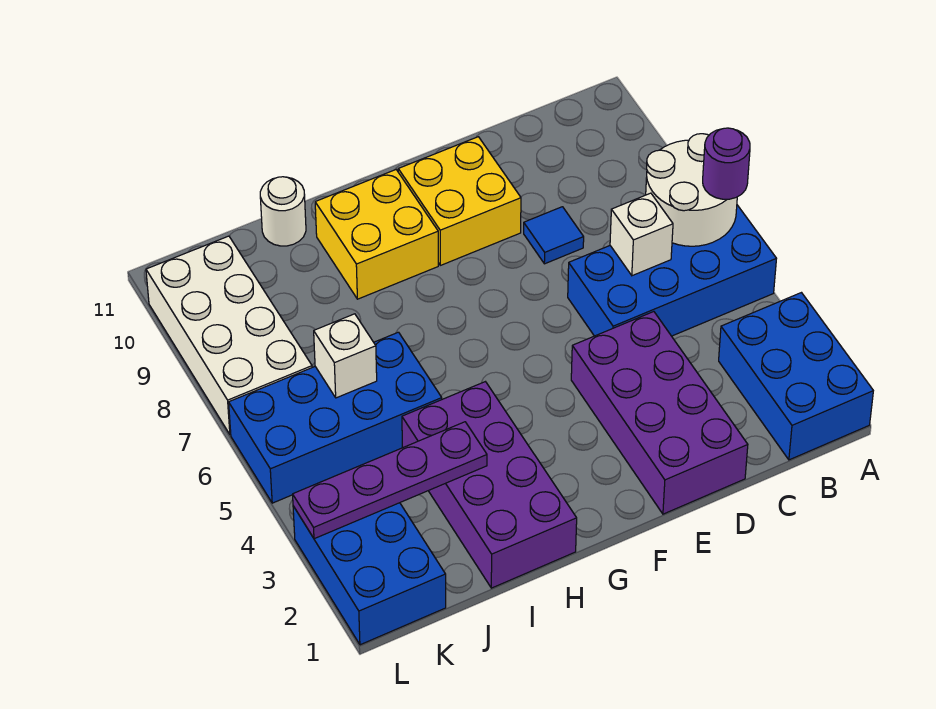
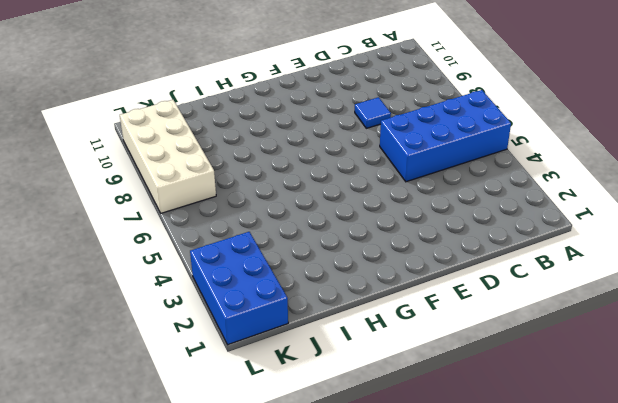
none -> blue brick A1:B3 level 1
none -> purple brick D1:E4 level 1
none -> yellow brick E9:F10 level 1

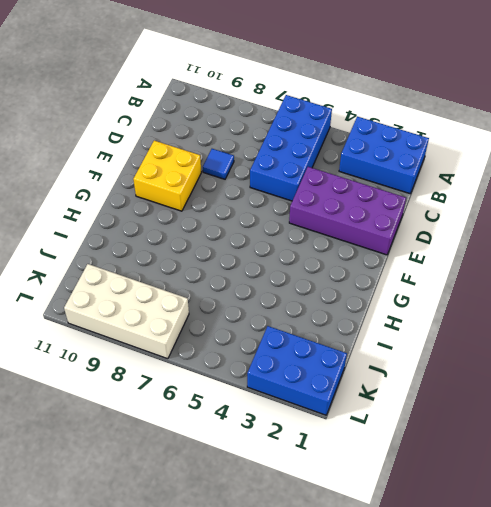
none -> yellow brick G9:H10 level 1
none -> purple brick H1:I4 level 1
none -> blue brick I5:L6 level 1

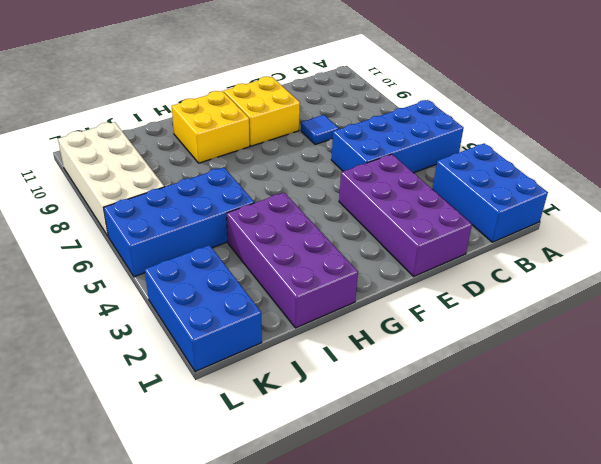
none -> white round brick I11 level 1
none -> white round brick A6:B7 level 2
none -> white brick C6 level 2

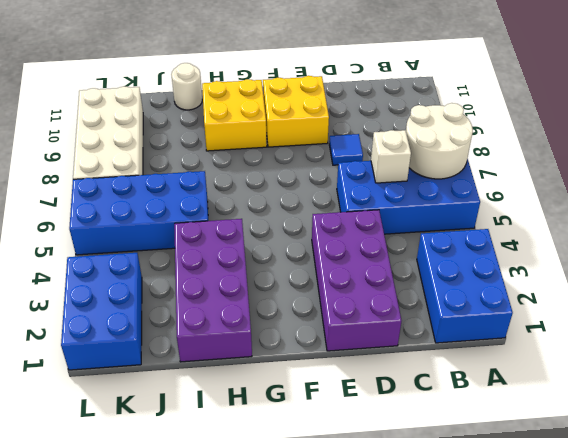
none -> purple plate I3:L3 level 2
none -> white brick J6 level 2
none -> purple round brick A6 level 3

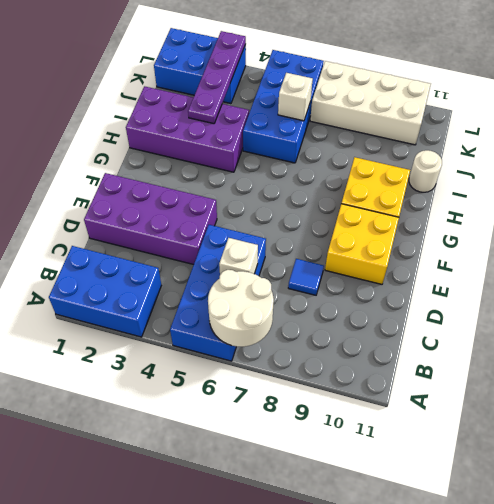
none -> purple round brick A6 level 3

